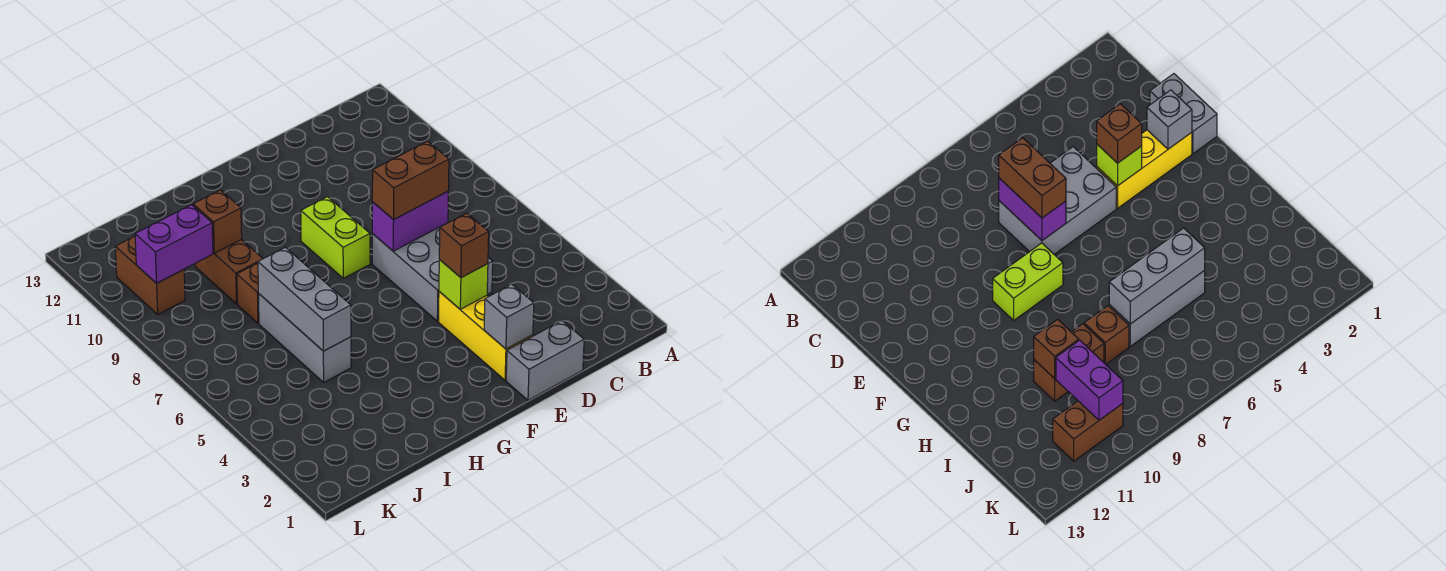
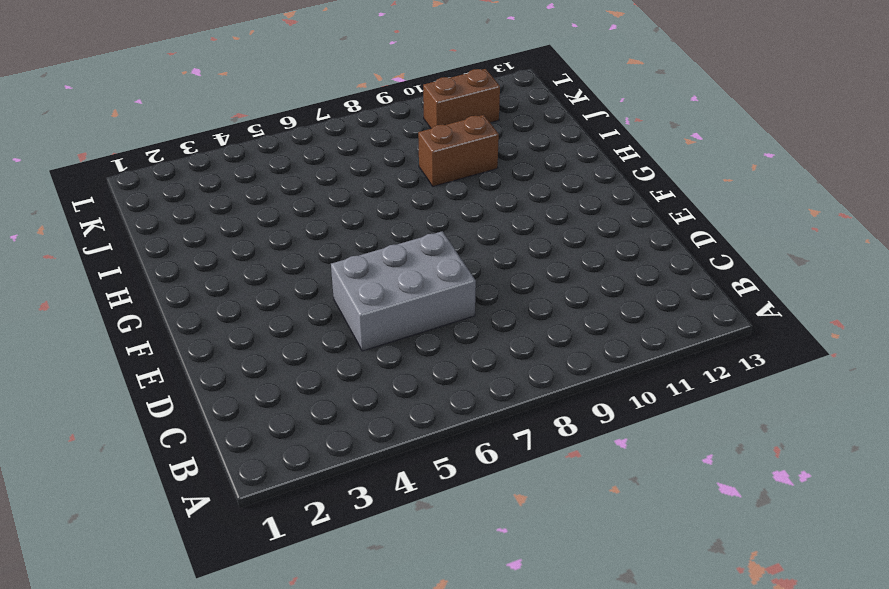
none -> grey brick D1:E1 level 1
none -> yellow brick E2:E4 level 1
none -> lime brick F8:F9 level 1

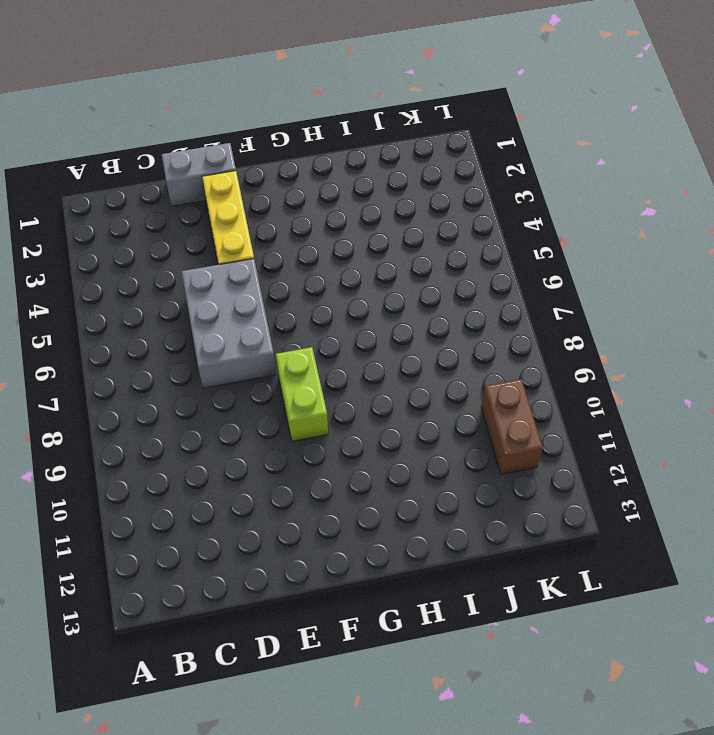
none -> grey brick I5:I7 level 1
none -> brown brick I8 level 1
none -> brown brick I9:I10 level 1

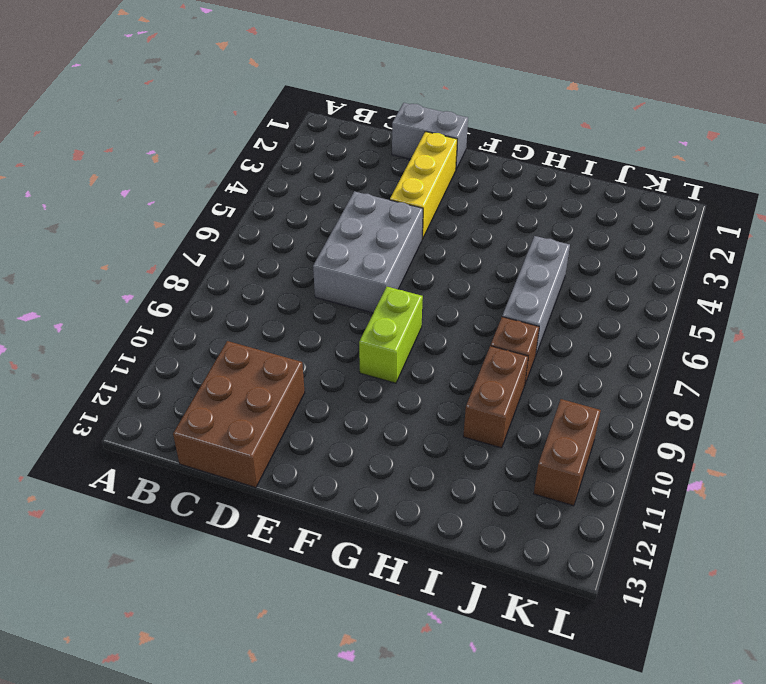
brown brick C11:D13 level 1 -> none
none -> purple brick D7:E7 level 2
none -> grey brick E2 level 2
none -> lime brick E4 level 2

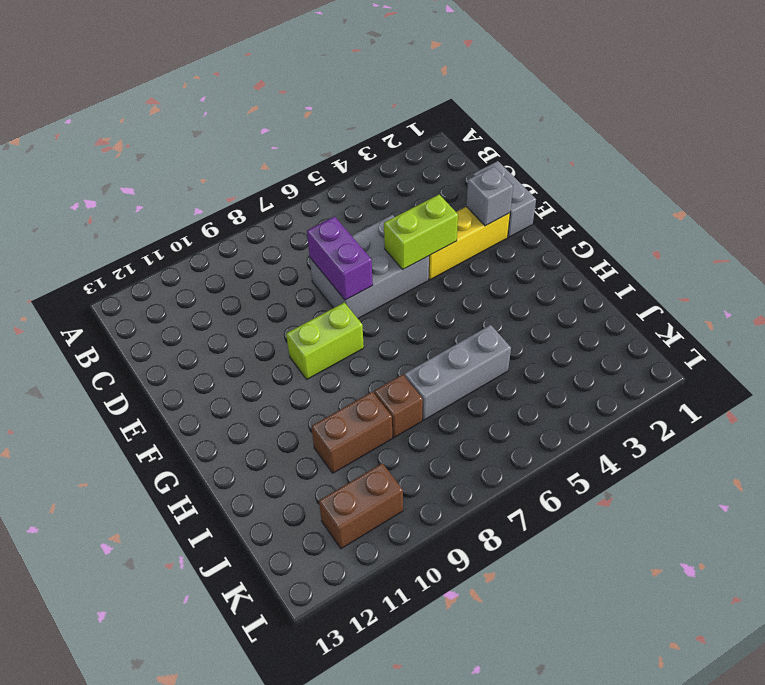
lime brick E4:E5 level 2 -> lime brick E4 level 2
none -> grey brick I5:I7 level 2
none -> brown brick I10 level 2
none -> purple brick J10:K10 level 2

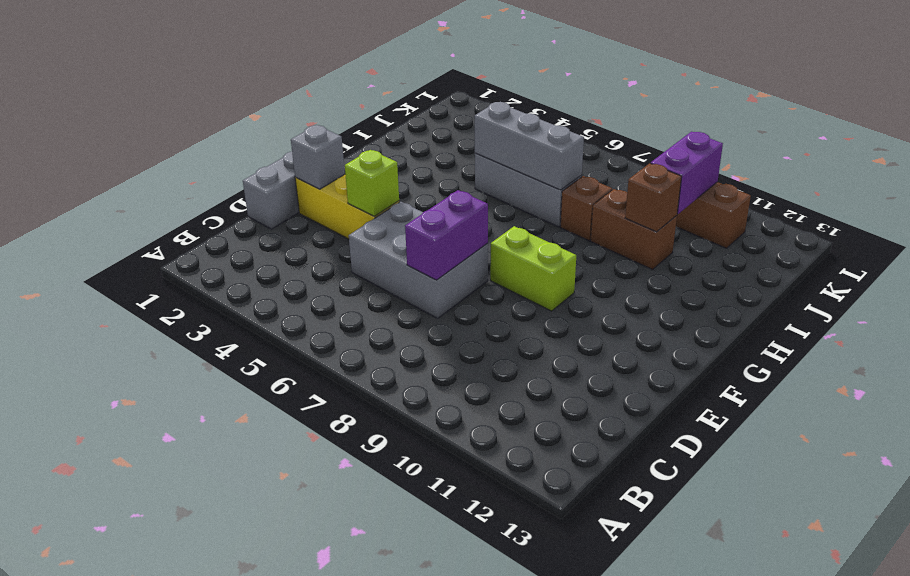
none -> brown brick D7:E7 level 3
none -> brown brick E4 level 3

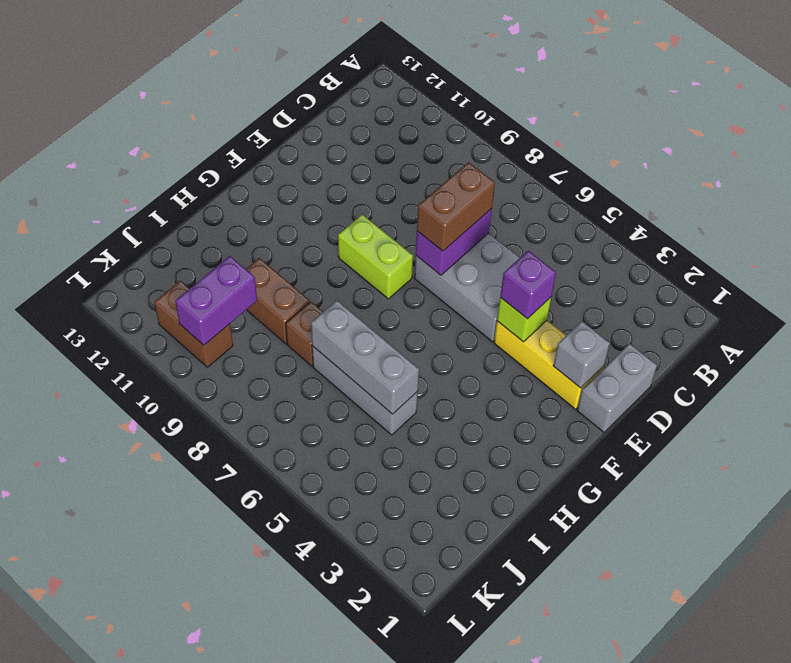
purple brick E4 level 3 -> brown brick E4 level 3
none -> brown brick I10 level 2

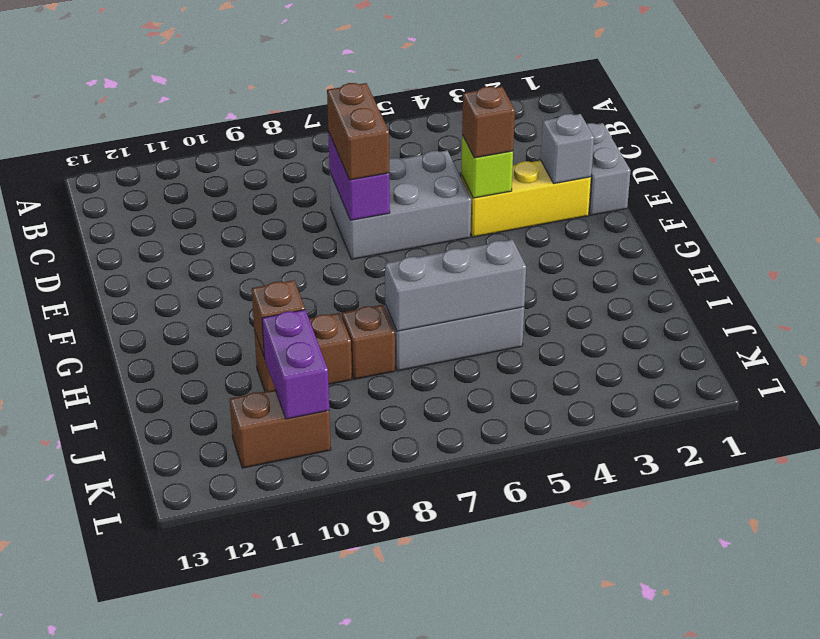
none -> lime brick F8:F9 level 1

